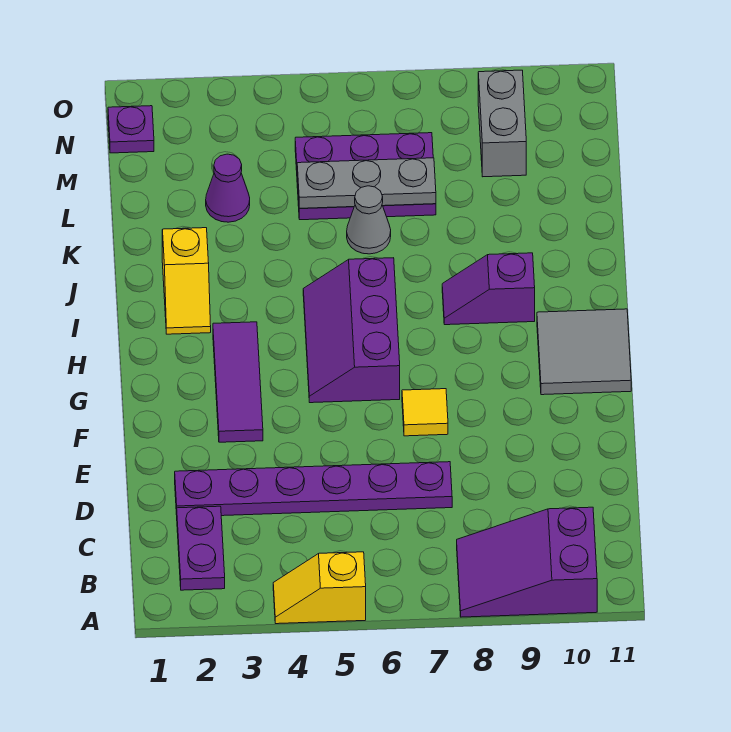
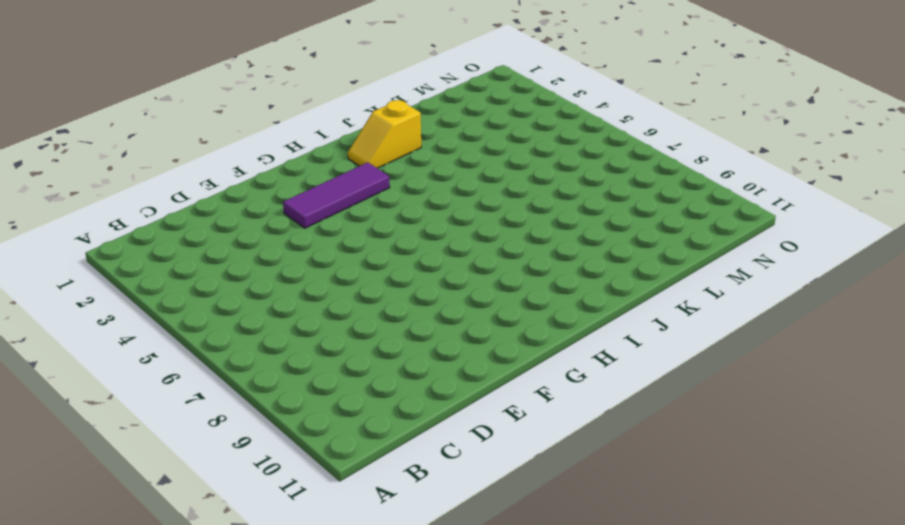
none -> yellow slope A4:A5 level 1 top 5
none -> purple slope A8:B10 level 1 top 10
none -> purple plate B2:C2 level 1

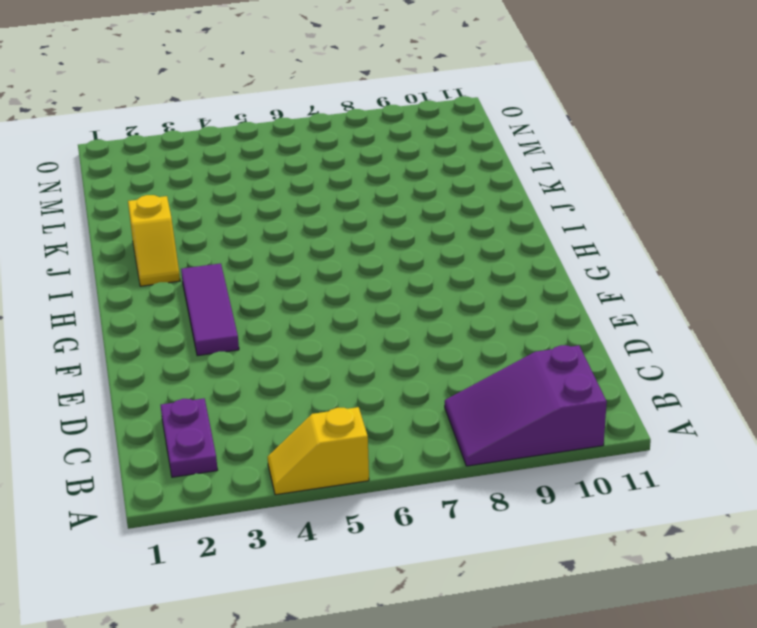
none -> purple plate D2:D7 level 1
none -> yellow tile F7 level 1
none -> purple slope G5:I6 level 1 top 6

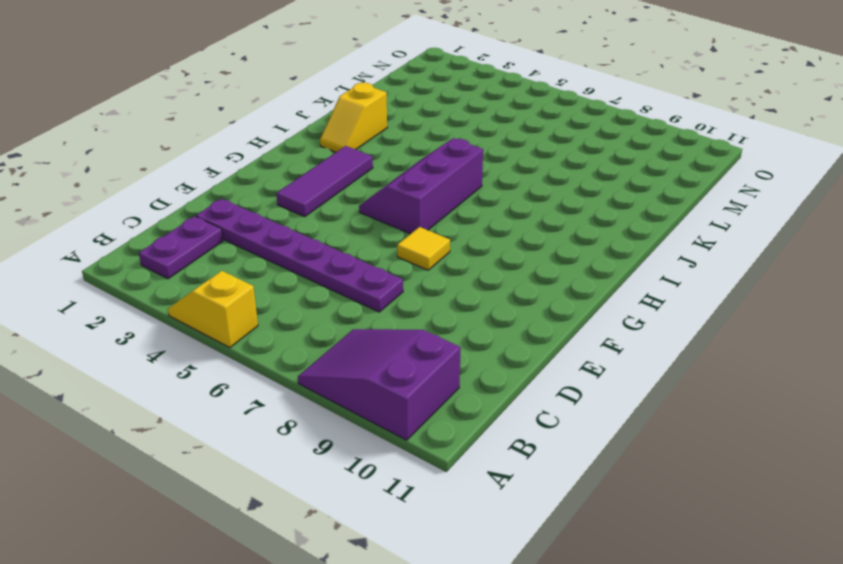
none -> grey tile G10:H11 level 1
none -> purple slope I8:I9 level 1 top 9
none -> grey cone K6 level 1

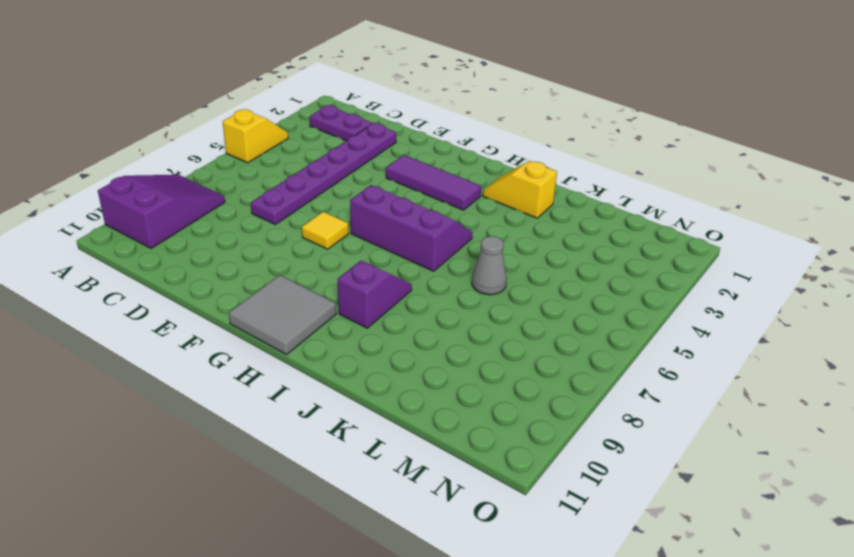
none -> purple cone L3 level 1
none -> purple plate L5:M7 level 1
none -> grey brick M9:N9 level 1

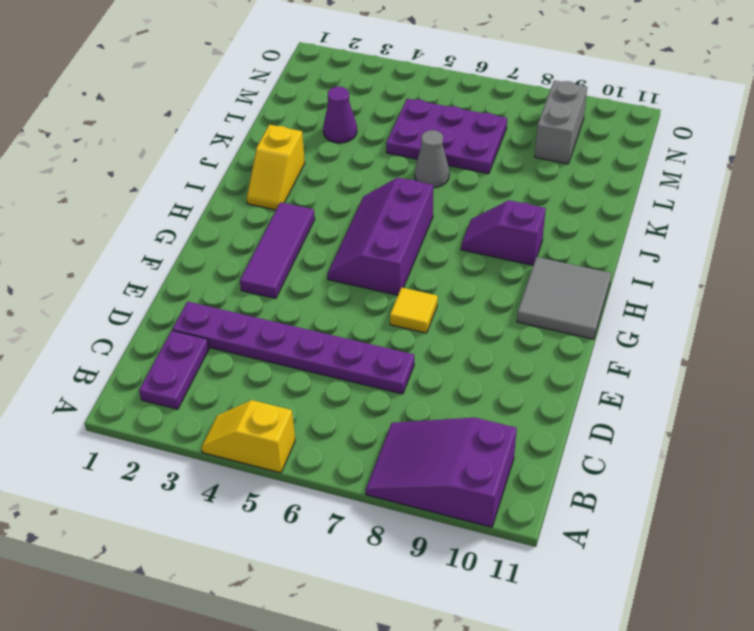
none -> purple plate N1 level 1
none -> grey plate L5:L7 level 2

